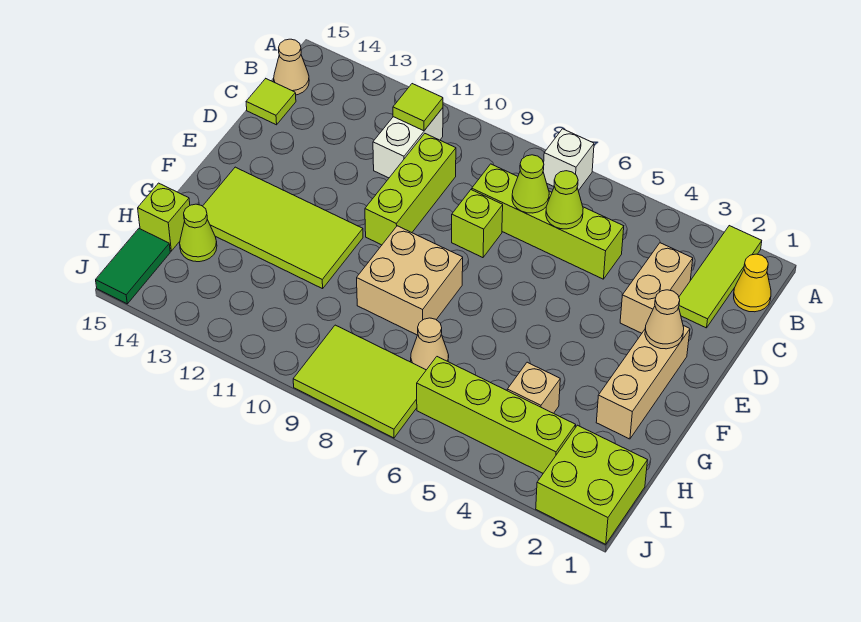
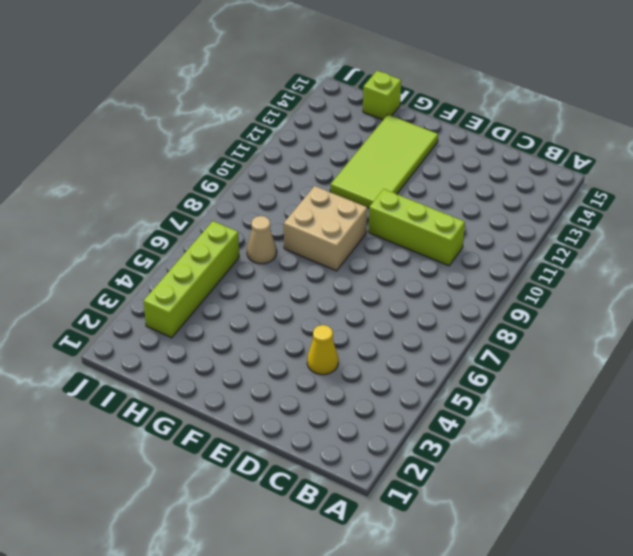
yellow cone D4 level 1 -> yellow cone B1 level 1
none -> lime tile A2:C2 level 1
none -> white brick A7 level 1
none -> white brick B11:C11 level 1

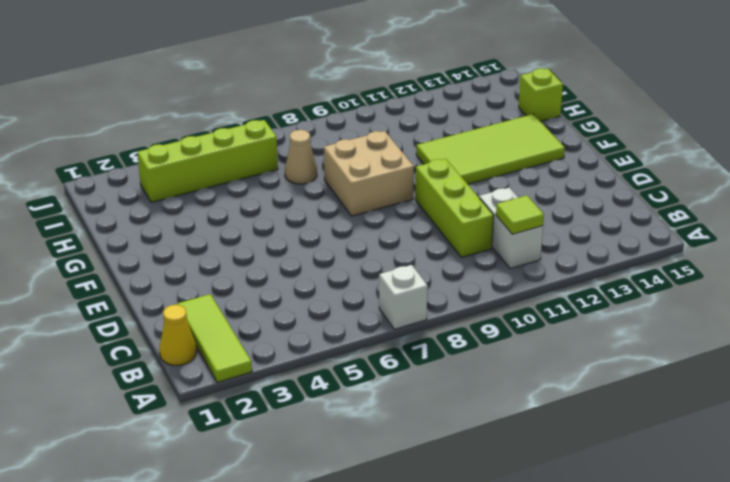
none -> tan cone B15 level 1
none -> tan brick C3:D3 level 1
none -> lime brick C5:C8 level 1

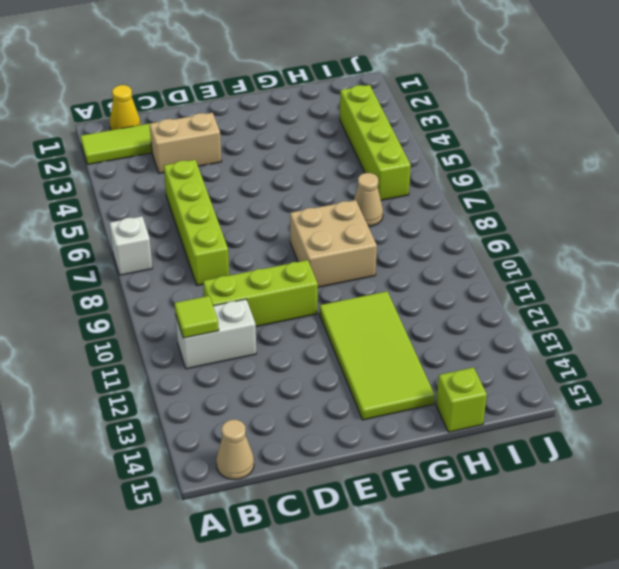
none -> lime tile C15 level 1
none -> lime brick D8 level 1
none -> tan brick E2:G2 level 1

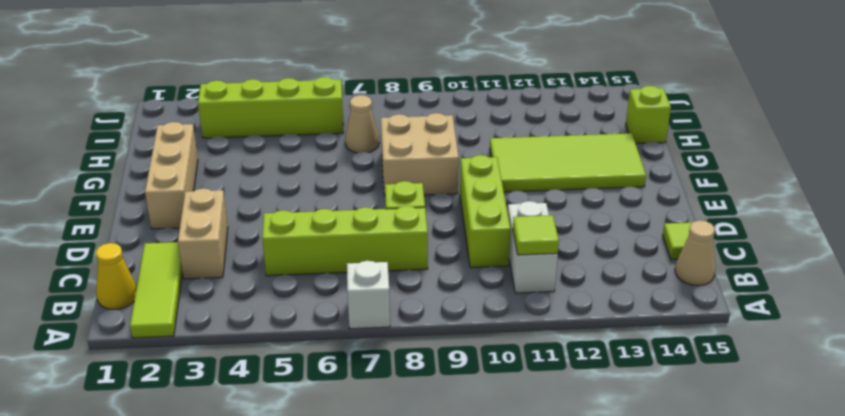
none -> tan brick H4 level 1
none -> lime cone H14 level 1
none -> lime brick I1:J2 level 1

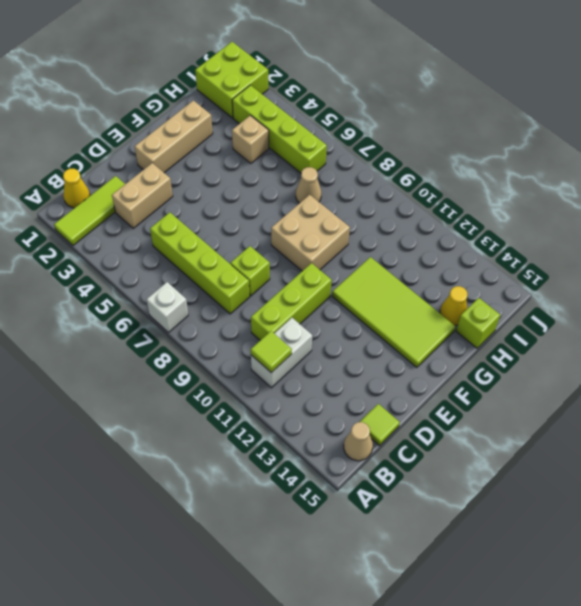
yellow cone H14 level 1 -> lime cone H14 level 1
none -> lime tile I7:J9 level 1
none -> green tile I15:J15 level 1
none -> lime cone C6 level 2

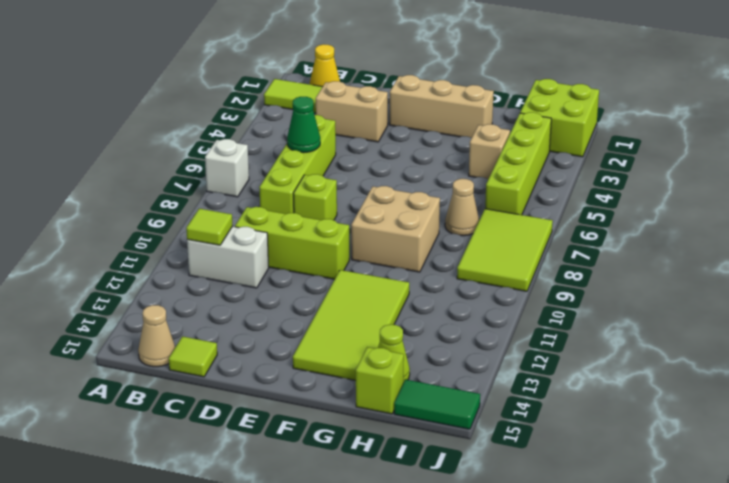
green cone C6 level 2 -> lime cone C6 level 2
none -> lime cone C7 level 2
none -> tan cone E2 level 2

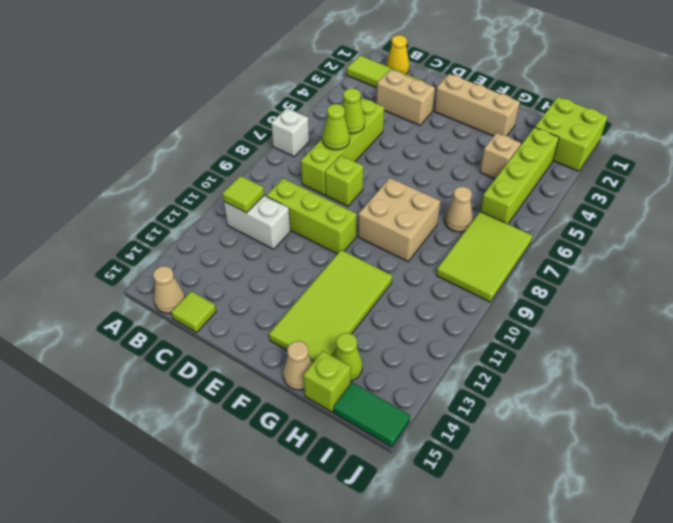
tan cone G15 level 1 -> tan cone E2 level 2

